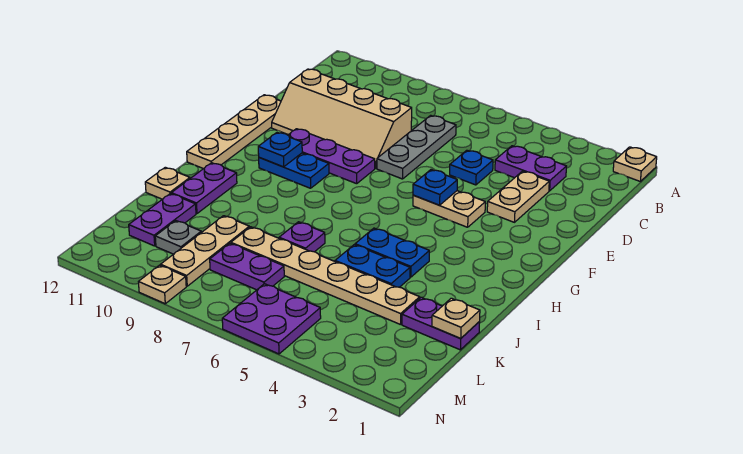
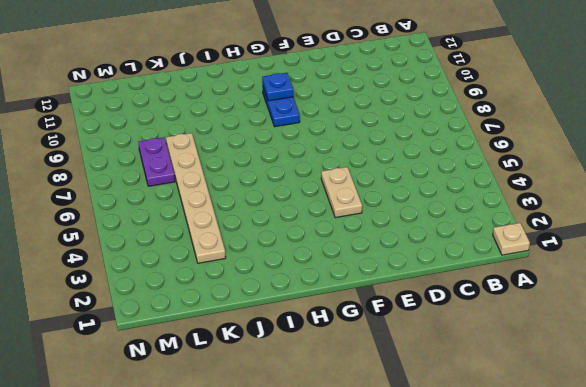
none -> purple plate C3:C4 level 1
none -> grey plate C7:E7 level 1
none -> tan plate D3:E3 level 1

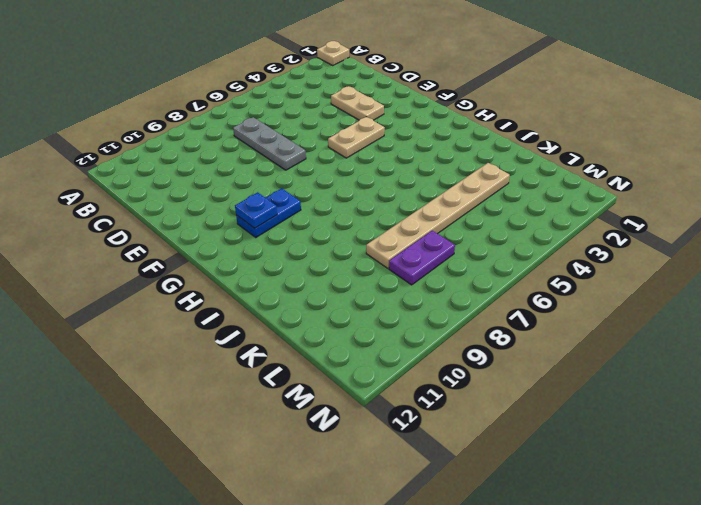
none -> purple plate C3:C4 level 1
none -> blue plate D5 level 1
none -> tan slope D8:E11 level 1 top D

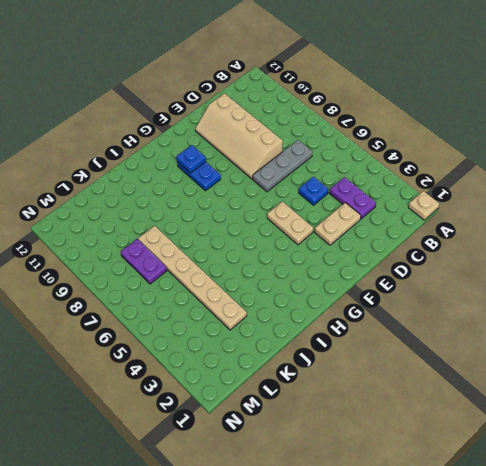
none -> tan plate E12:H12 level 1
none -> purple plate F8:F10 level 1
none -> blue plate I4:I5 level 1

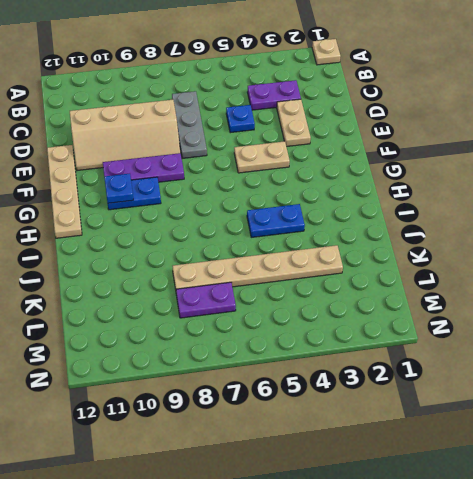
none -> purple plate I11:J11 level 1
none -> blue plate J4:J5 level 1
none -> purple plate J7 level 1

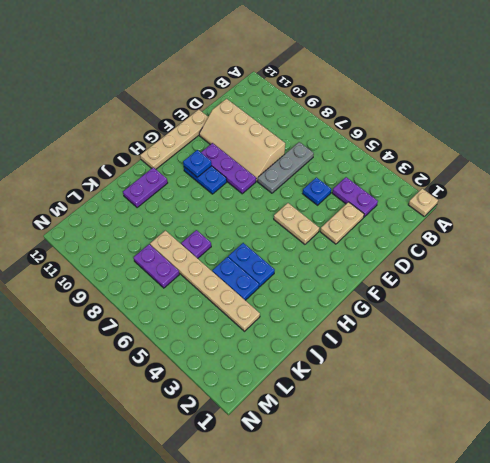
none -> tan plate J12 level 1
none -> purple plate K1:K2 level 1
none -> tan plate K9:M9 level 1

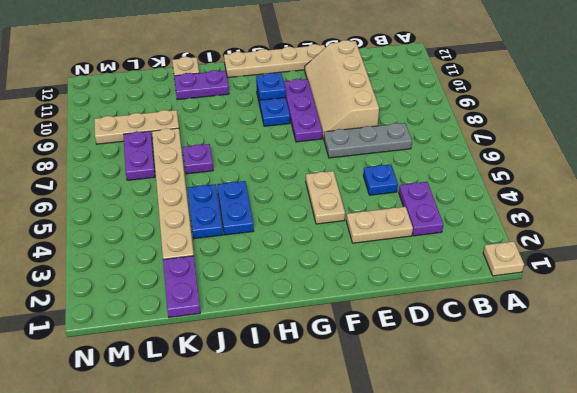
none -> purple plate K11:L11 level 1
none -> grey plate L10 level 1
none -> purple plate M5:N6 level 1

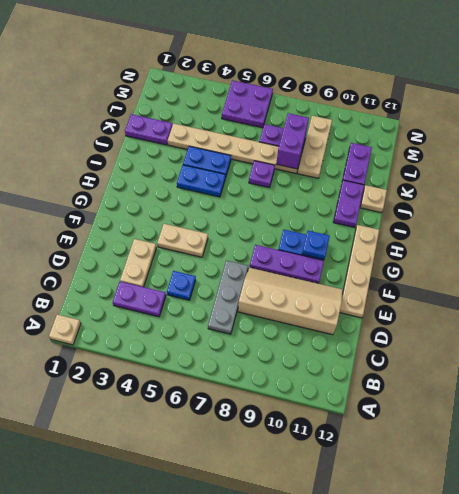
purple brick K8:L8 level 2 -> none
none -> grey plate L10 level 1
none -> tan plate N9 level 1
none -> blue plate F5 level 2

